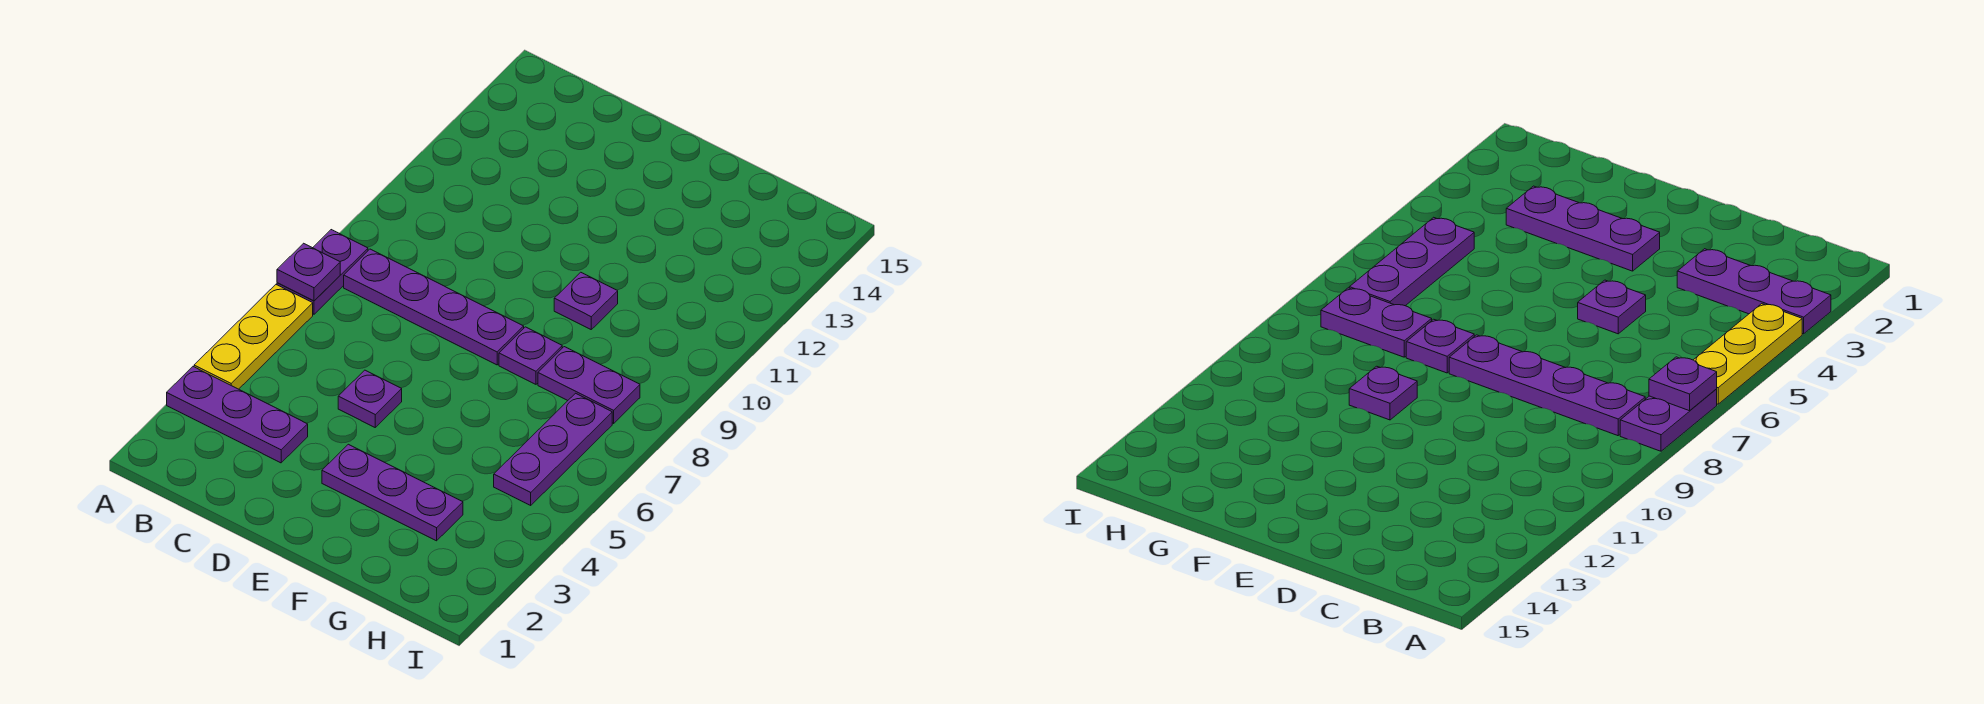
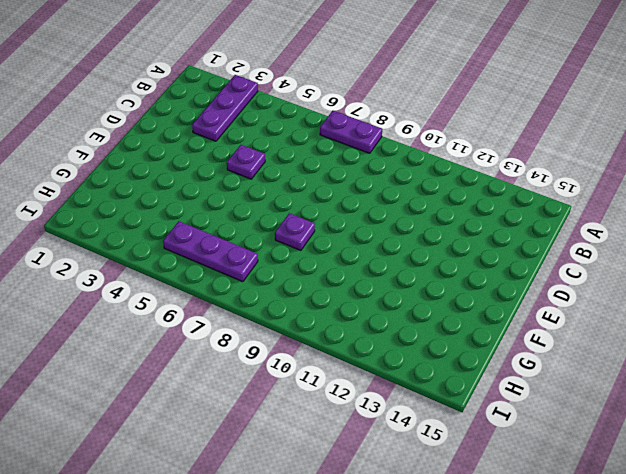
none -> yellow plate A4:A6 level 1
none -> purple plate B8:E8 level 1

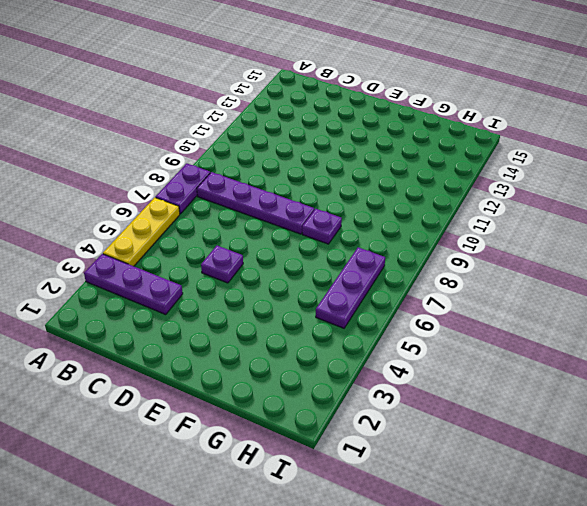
none -> purple plate E3:G3 level 1
none -> purple plate F10 level 1

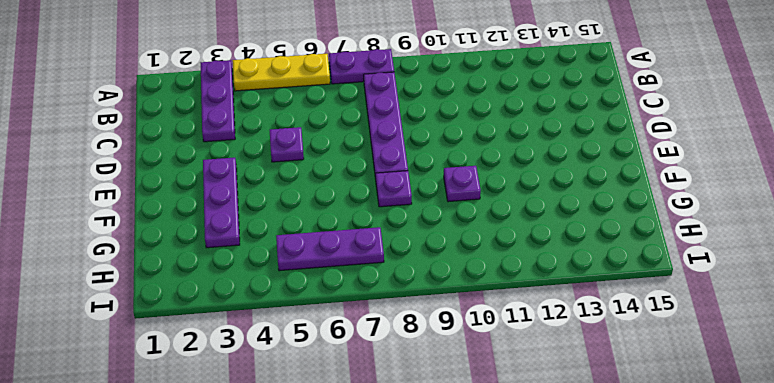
none -> purple plate G8:H8 level 1
none -> purple plate A7 level 2

